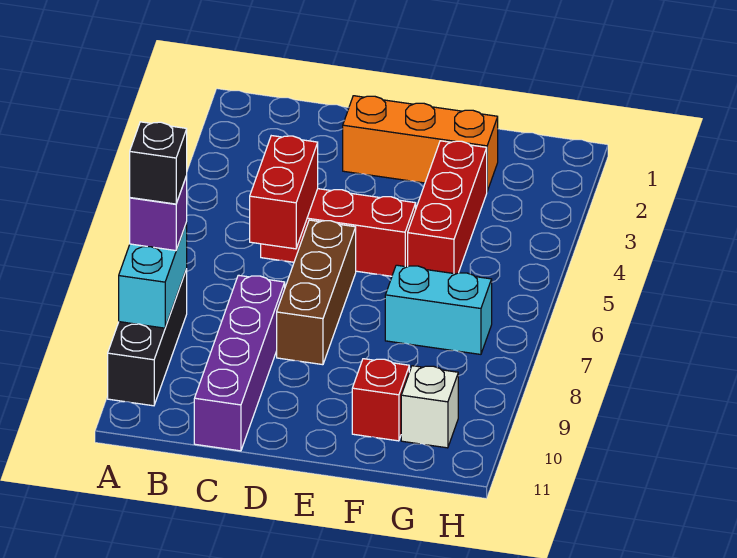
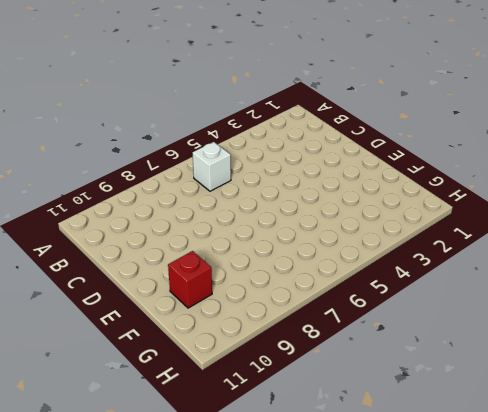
white brick B6 level 1 -> white brick G10 level 1
none -> black brick A8:A10 level 1
none -> red brick C5:E5 level 1
none -> purple brick C8:C11 level 1

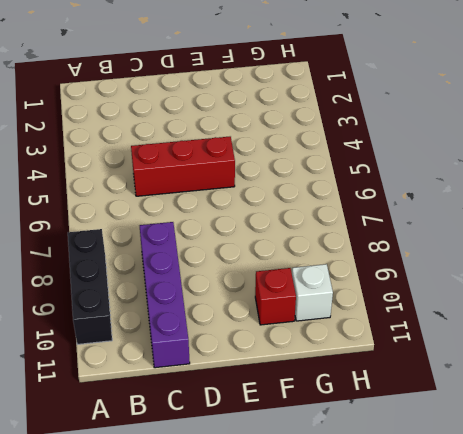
none -> orange brick D2:F2 level 1
none -> brown brick D6:D8 level 1
none -> red brick F3:F5 level 1

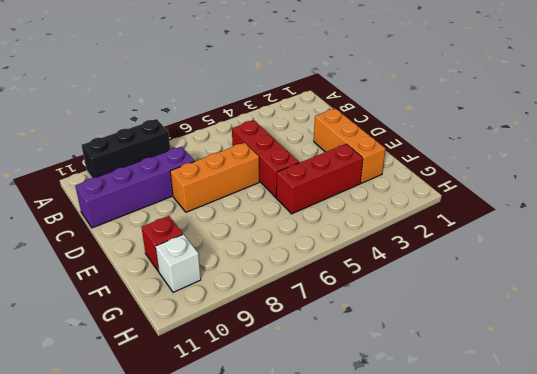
orange brick D6:D8 level 1 -> brown brick D6:D8 level 1
none -> cyan brick F7:G7 level 1
none -> cyan brick A8:A9 level 2
none -> red brick C5:C6 level 2

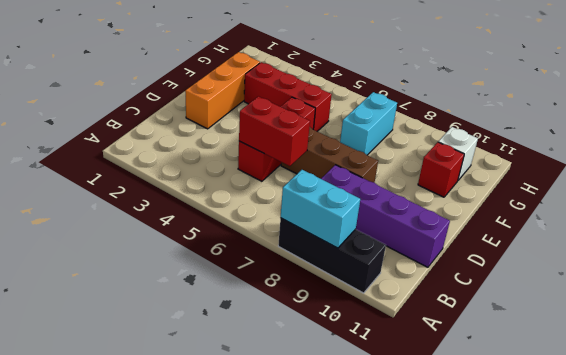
none -> purple brick A8 level 3
none -> black brick A8 level 4

